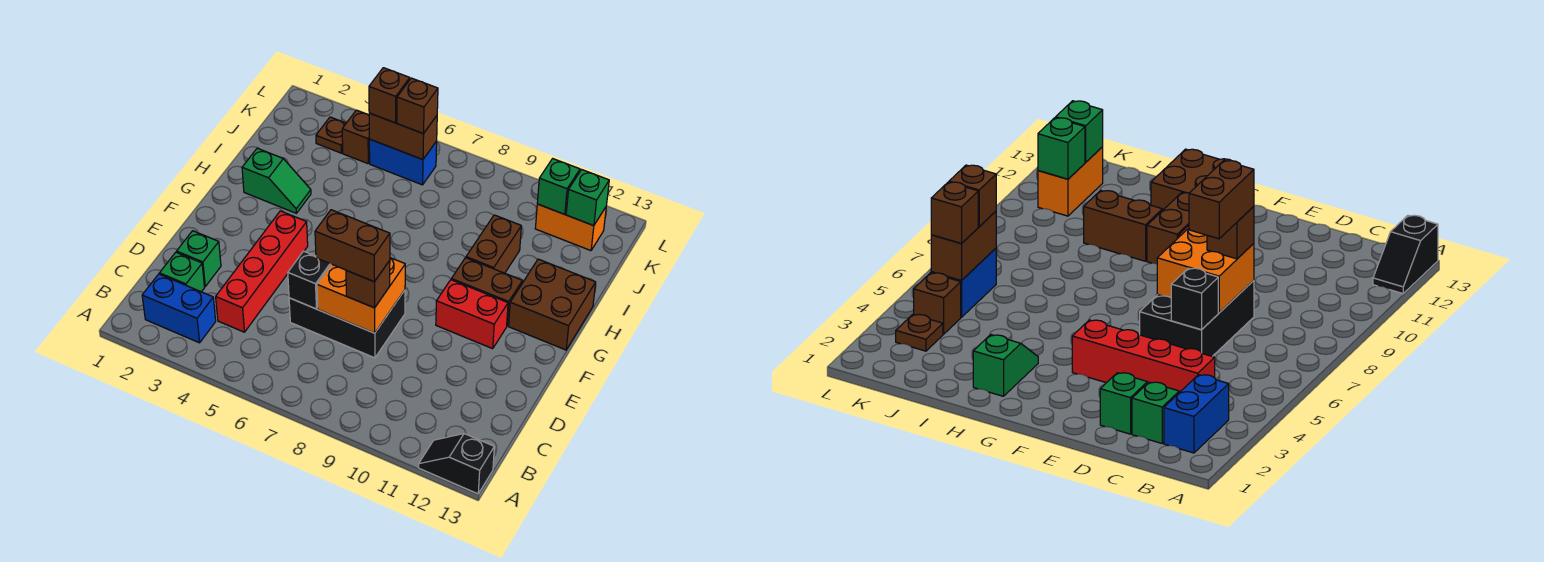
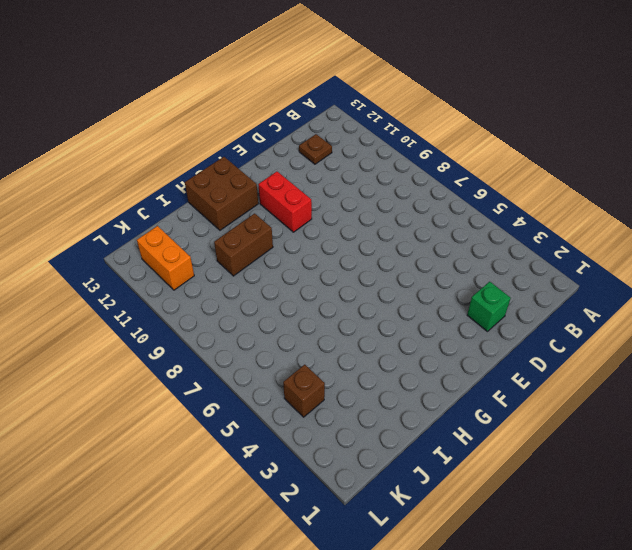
brown plate C12 level 1 -> brown plate K3 level 1
none -> black slope A12:A13 level 1 top 13
none -> blue brick B2:B3 level 1
none -> green brick C2 level 1

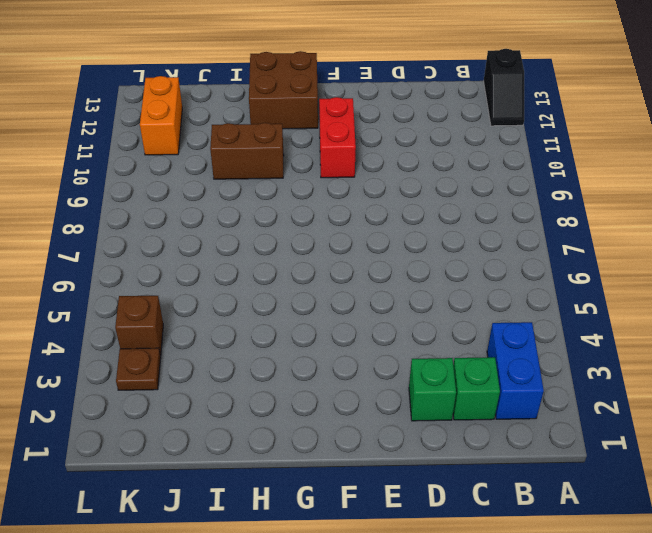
none -> red brick C4:F4 level 1
none -> black brick D6:E8 level 1
none -> brown brick G10:G11 level 1

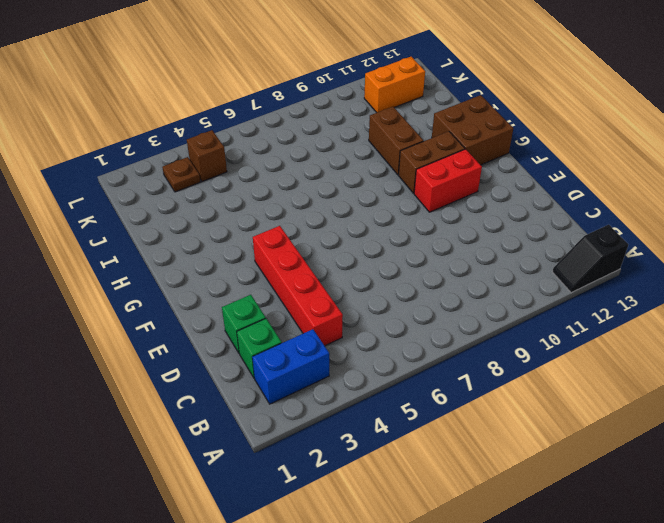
none -> black brick D6:E8 level 1
none -> green slope H2:H3 level 1 top 2
none -> blue brick K5:K6 level 1

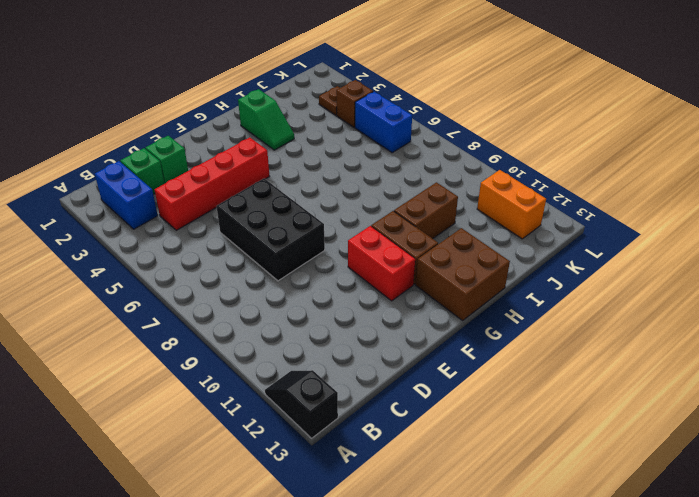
none -> black brick D6 level 2
none -> orange brick D7:E8 level 2
none -> brown brick K5:K6 level 2

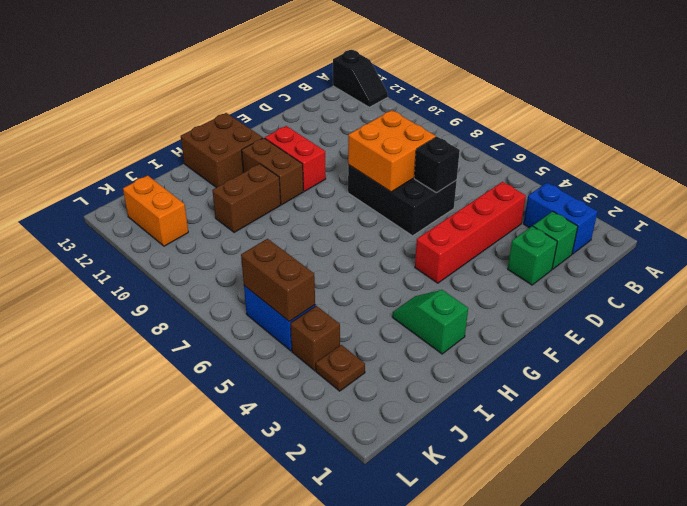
none -> green brick K11 level 2
none -> green brick K12 level 2
none -> brown brick D8 level 3

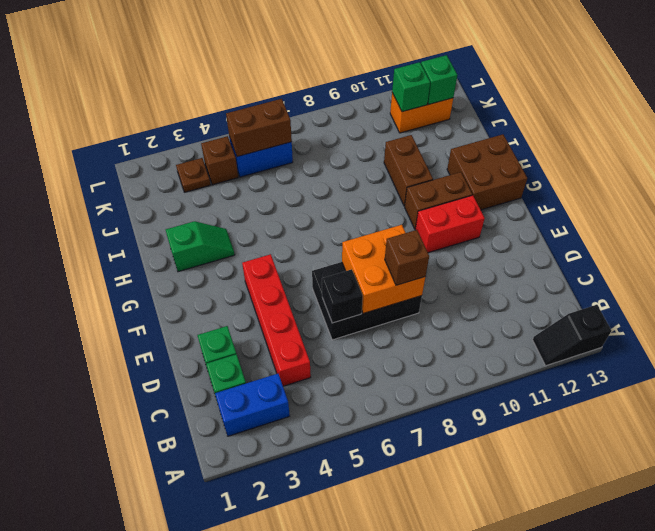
none -> brown brick K5 level 3
none -> brown brick K6 level 3
none -> brown brick D7:D8 level 4

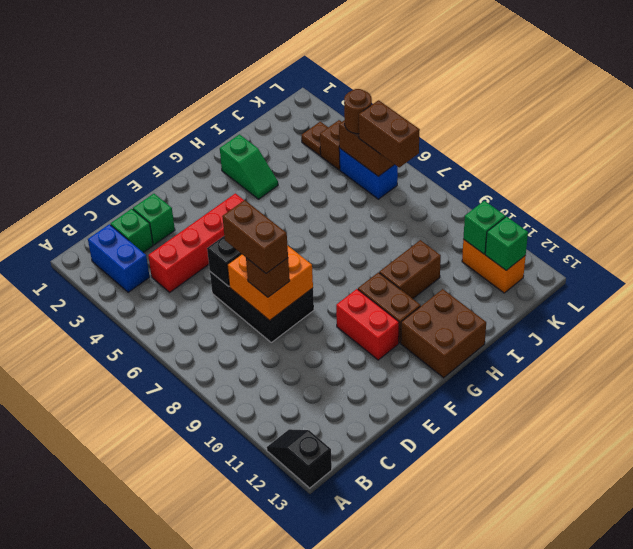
brown round brick K5 level 3 -> brown brick K5 level 3
brown brick K6:K7 level 3 -> brown brick K6 level 3

